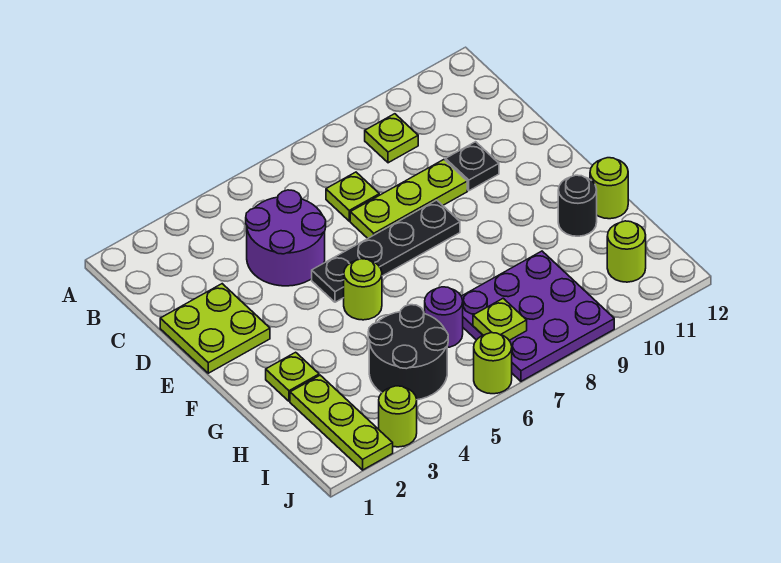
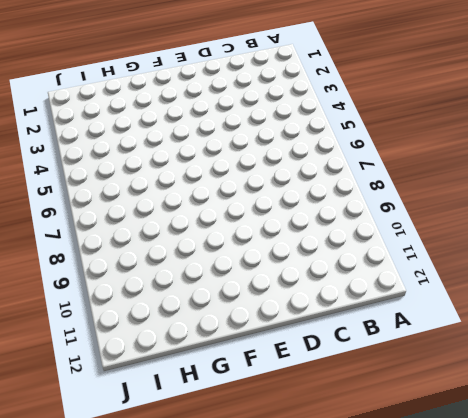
none -> lime plate B9 level 1
none -> purple round brick C4:D5 level 1
none -> lime plate C7 level 1

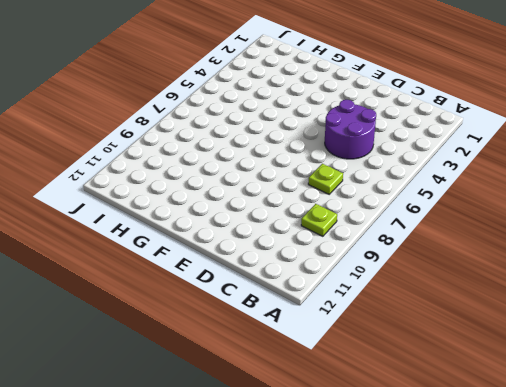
none -> lime plate D1:E2 level 1
none -> lime plate D7:D9 level 1
none -> black plate D10 level 1

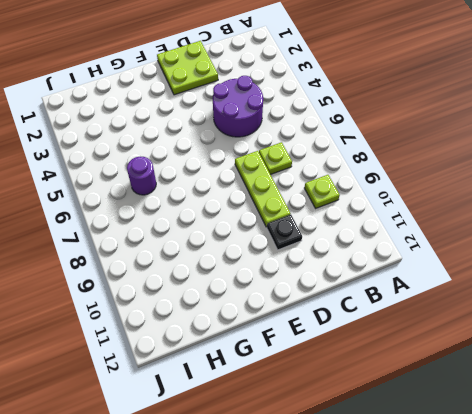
none -> black plate E5:E8 level 1
none -> lime round brick F5 level 1
none -> lime plate G2 level 1

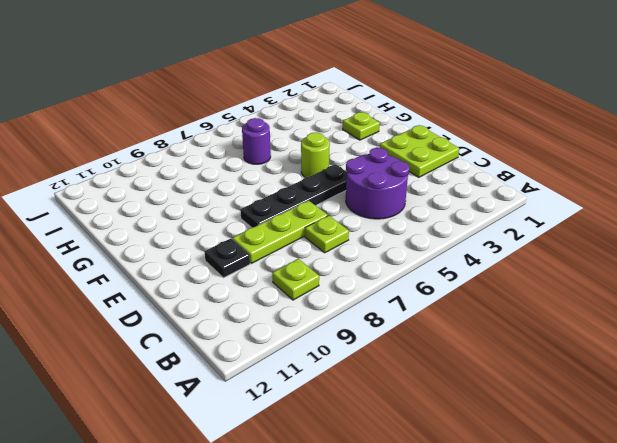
none -> black round brick G11 level 1
none -> lime round brick G12 level 1
none -> lime plate H2:J2 level 1

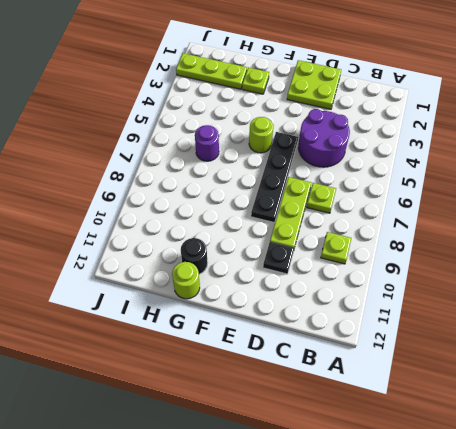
none -> black round brick H4:I5 level 1
none -> purple plate H7:J9 level 1
none -> lime round brick I11 level 1

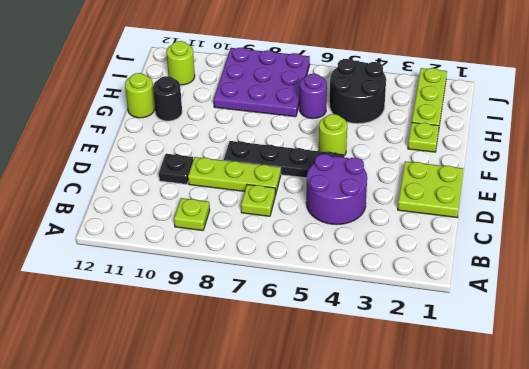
none -> lime round brick J3 level 1
none -> lime round brick J6 level 1
none -> lime plate I7 level 2

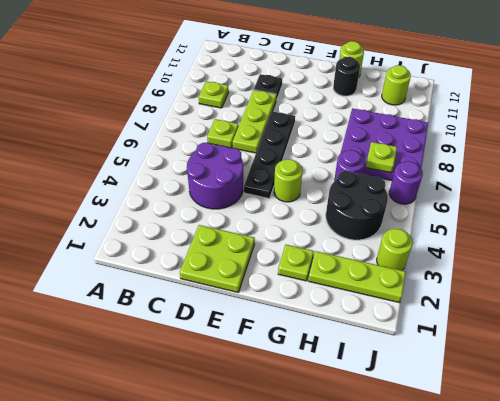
purple round brick J6 level 1 -> lime round brick J6 level 1

